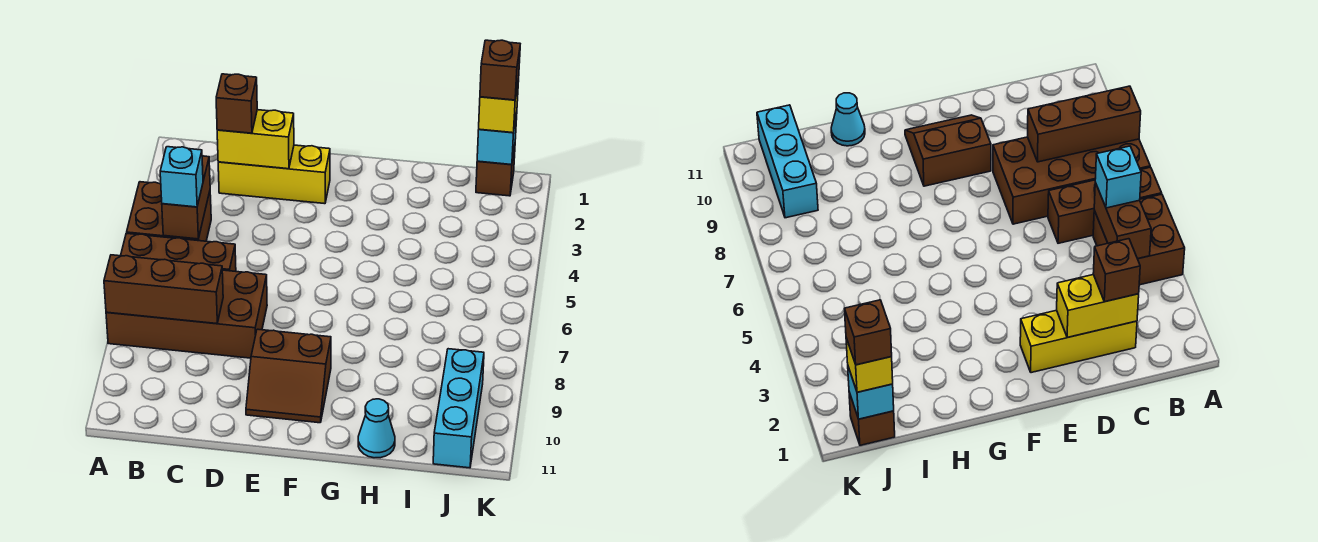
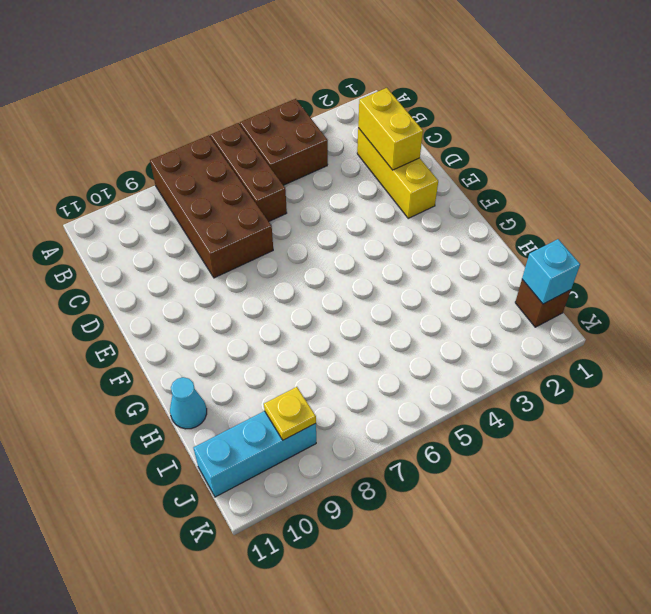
yellow plate J9 level 2 -> none
none -> brown slope E9:F10 level 1 top 9
none -> brown brick A8:C8 level 2
none -> brown brick B4:B5 level 2

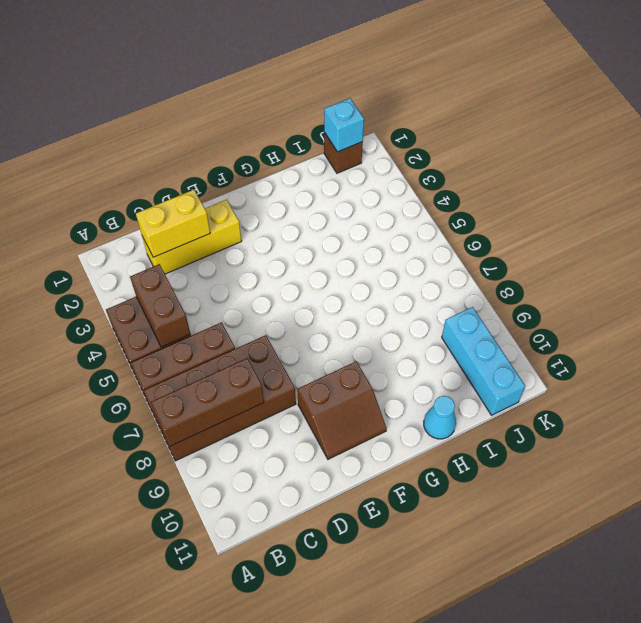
none -> cyan brick B5 level 3
none -> brown brick C2 level 3
none -> yellow brick J1 level 3

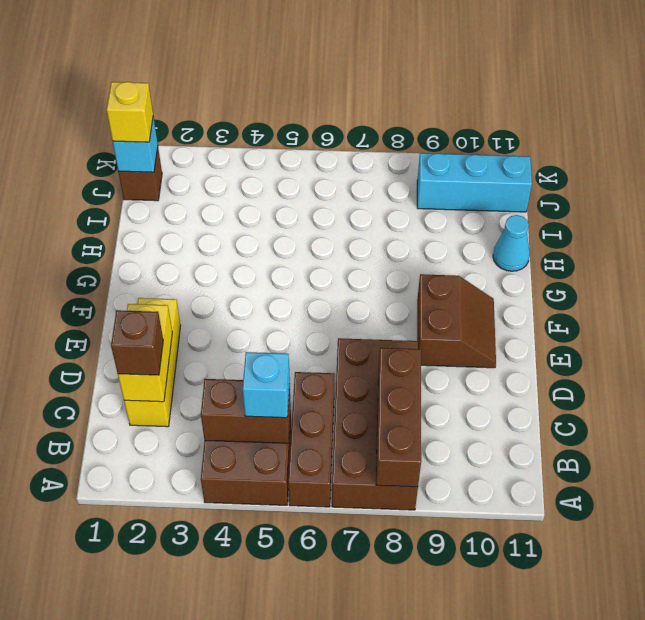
none -> brown brick J1 level 4

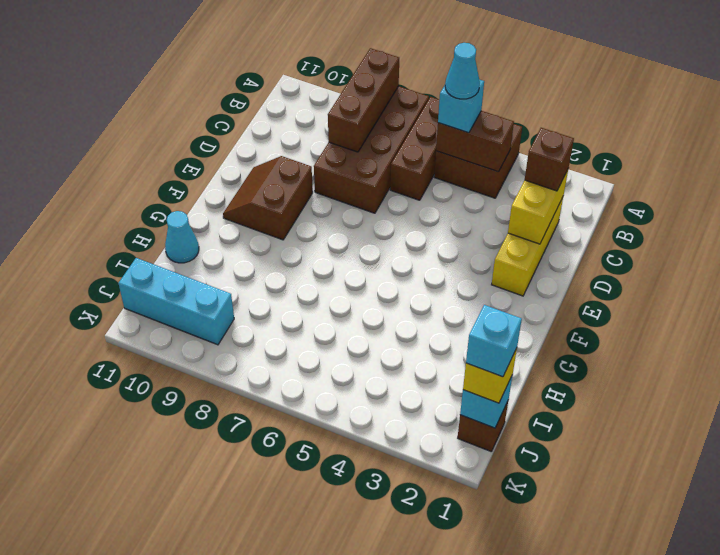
cyan cone B5 level 4 -> none
cyan brick J1 level 4 -> brown brick J1 level 4

